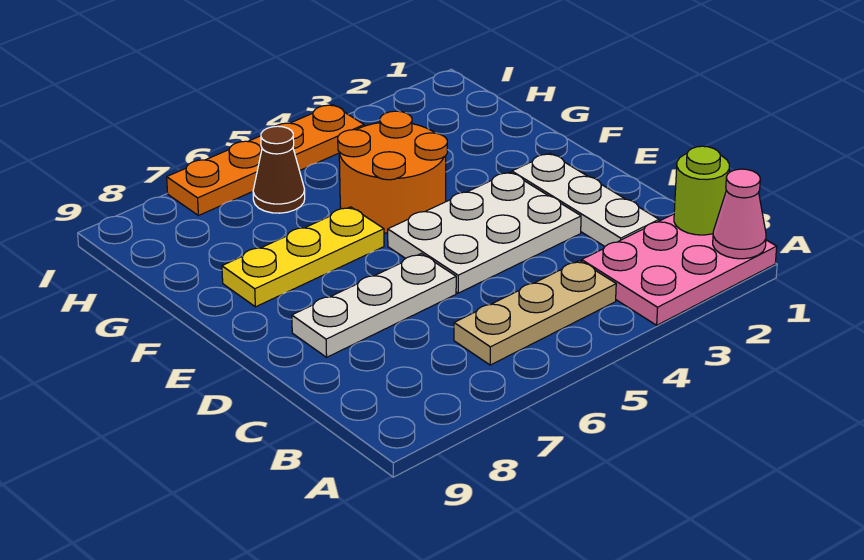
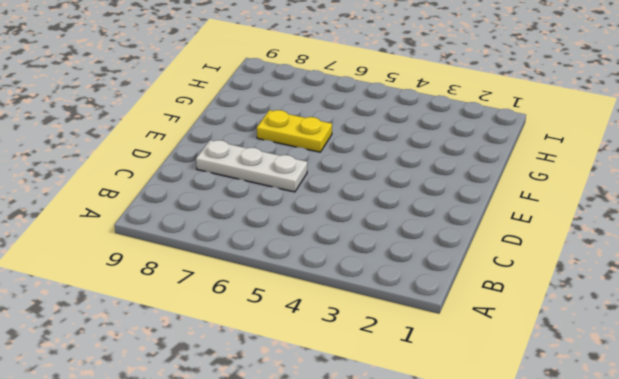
yellow plate F6:F7 level 1 -> yellow plate F6:F8 level 1
none -> pink plate A1:B3 level 1
none -> tan plate B4:B6 level 1

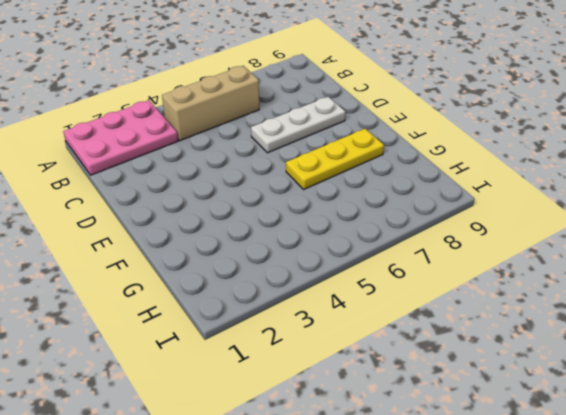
tan brick B4:B6 level 1 -> tan plate B4:B6 level 1
none -> white plate C2:E2 level 1
none -> white plate D3:E5 level 1

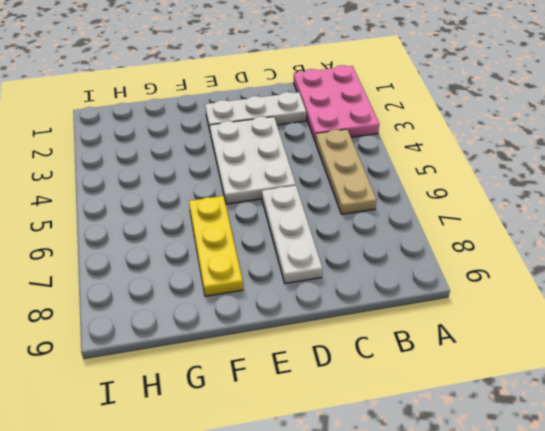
none -> orange round brick F4:G5 level 1
none -> brown cone H6 level 1

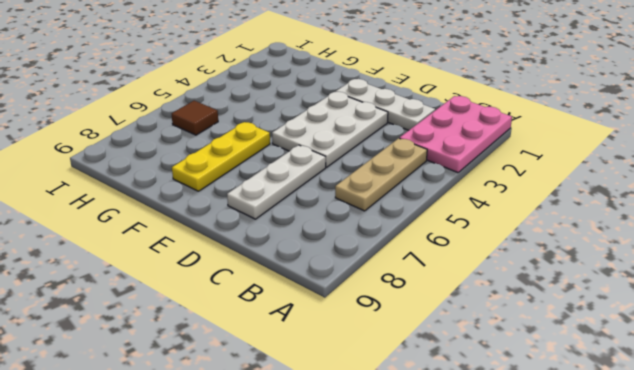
brown tile H6 level 1 -> brown cone H6 level 1
none -> orange round brick F4:G5 level 1
none -> orange plate I4:I7 level 1

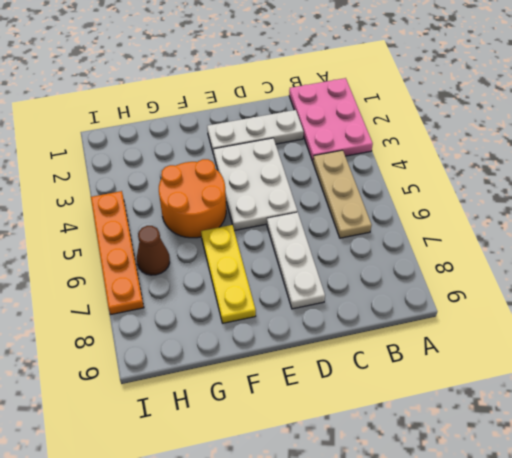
none -> pink cone A1 level 2
none -> lime round brick B1 level 2

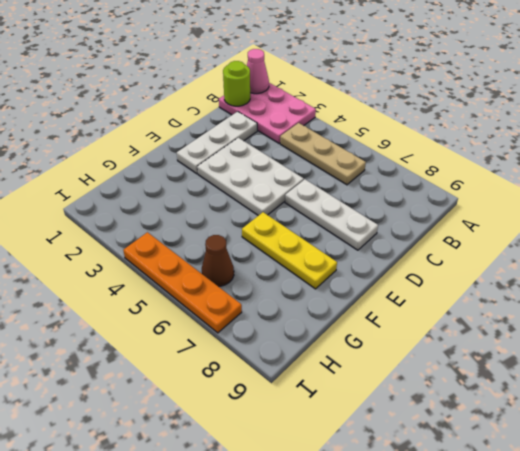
none -> orange round brick F4:G5 level 1

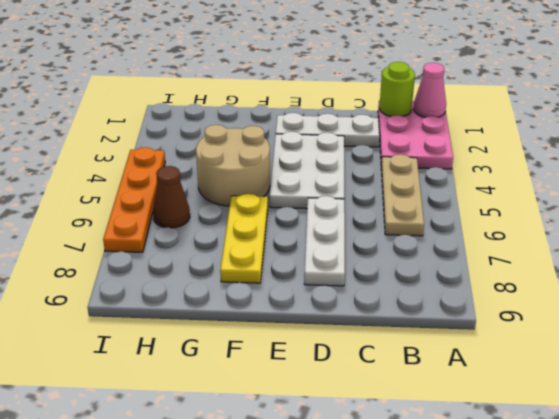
tan round brick F4:G5 level 1 -> orange round brick F4:G5 level 1

